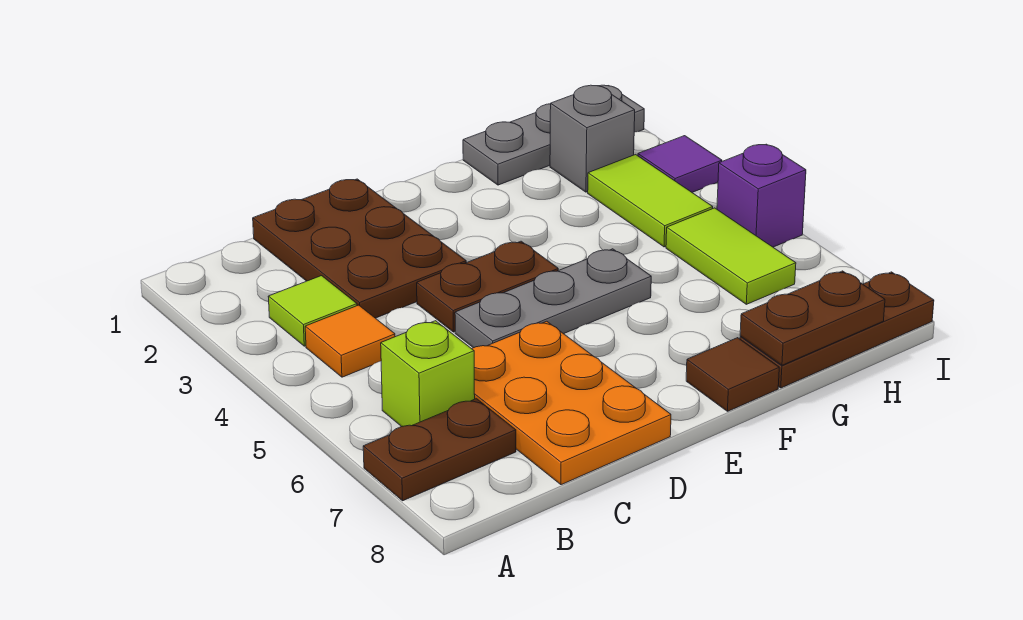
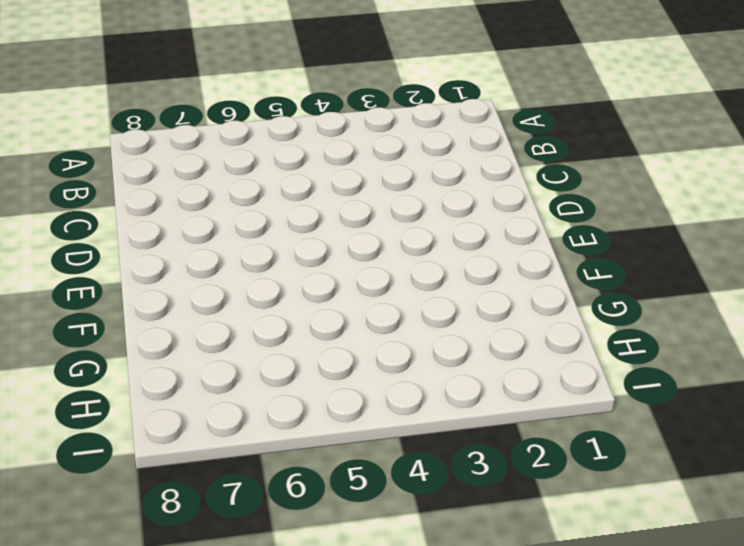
none -> brown plate A7:B7 level 1
none -> lime tile B3 level 1
none -> orange tile B4 level 1

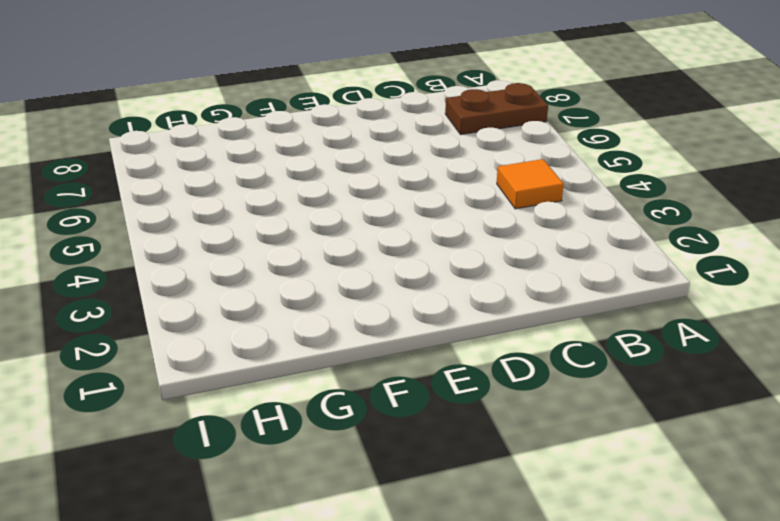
none -> lime tile B3 level 1
none -> lime brick B6 level 1
none -> brown plate C1:D3 level 1

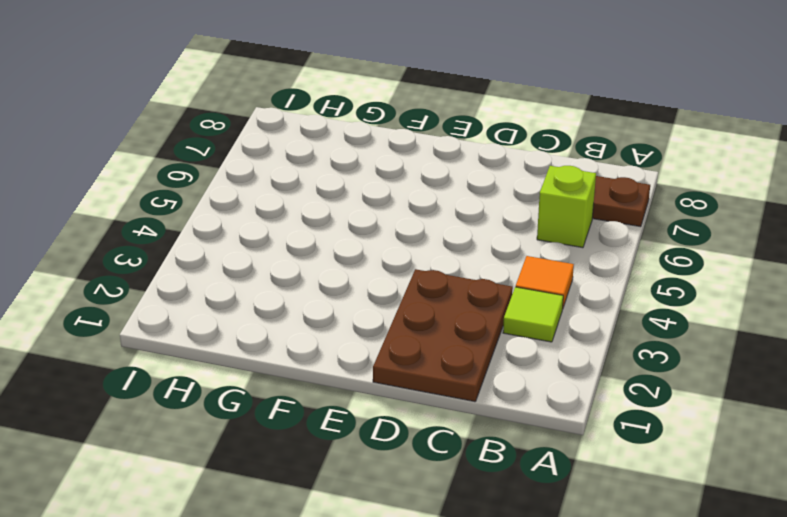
none -> orange plate C6:D8 level 1
none -> brown plate D4:E4 level 1
none -> grey plate D5:F5 level 1

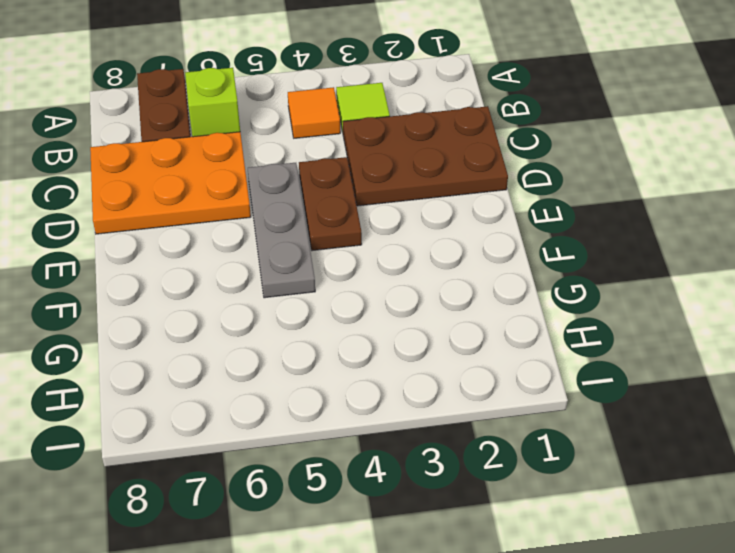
none -> brown tile F8 level 1
none -> grey plate G1:I1 level 1
none -> brown plate G8:I8 level 1

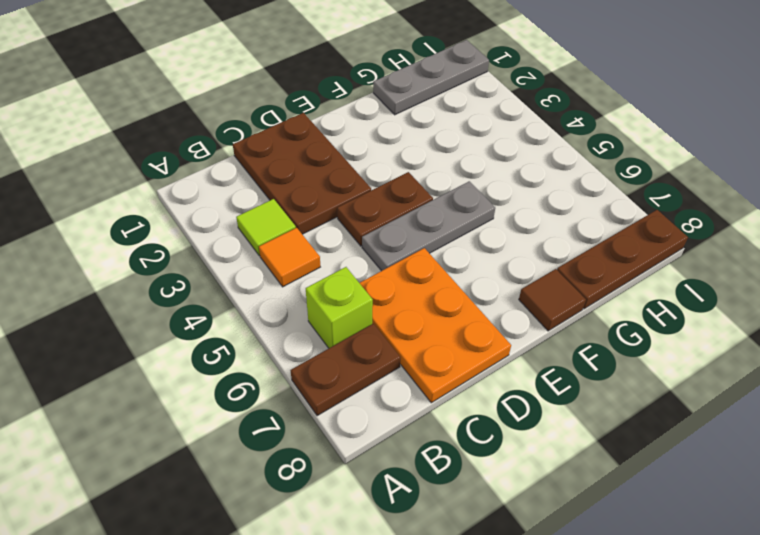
none -> grey brick H2 level 1
none -> lime tile H3:H4 level 1
none -> lime tile H5:H6 level 1

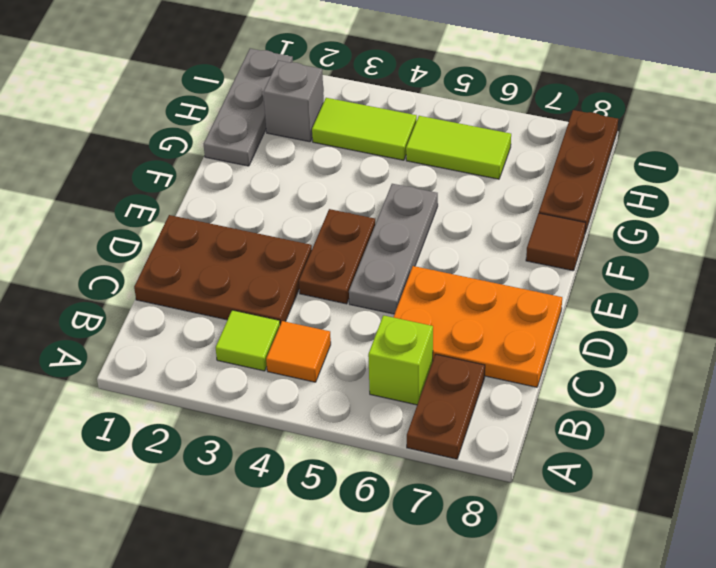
none -> purple tile I3 level 1
none -> purple brick I5 level 1
none -> brown plate G8:H8 level 2

